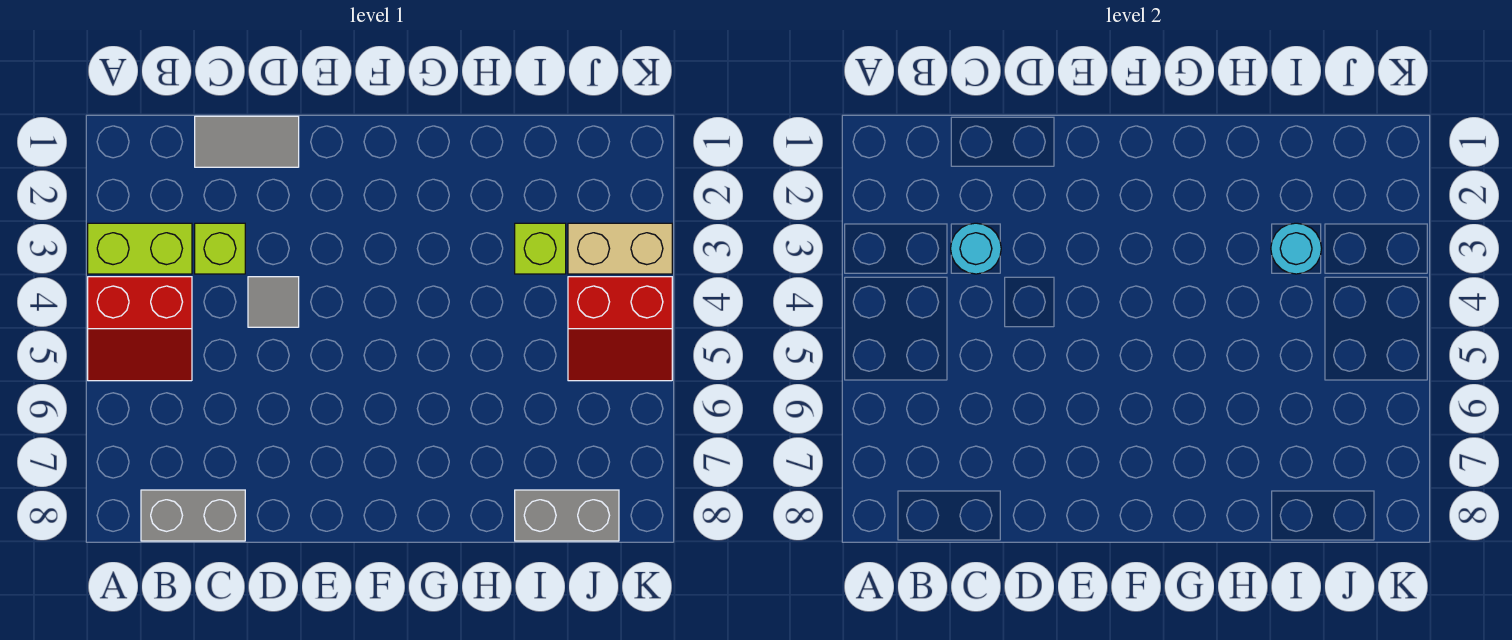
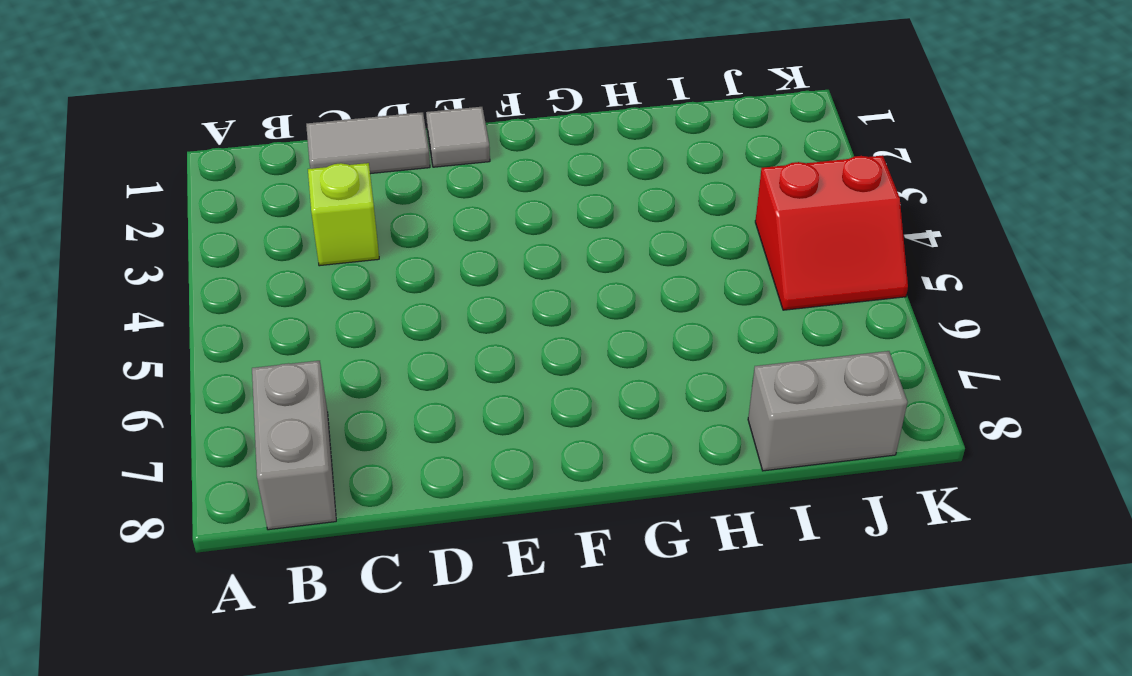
grey brick B7:B8 level 1 -> grey brick B8:C8 level 1
grey tile E1 level 1 -> grey tile D4 level 1
none -> lime brick A3:B3 level 1
none -> red slope A4:B5 level 1 top 4
none -> lime brick I3 level 1

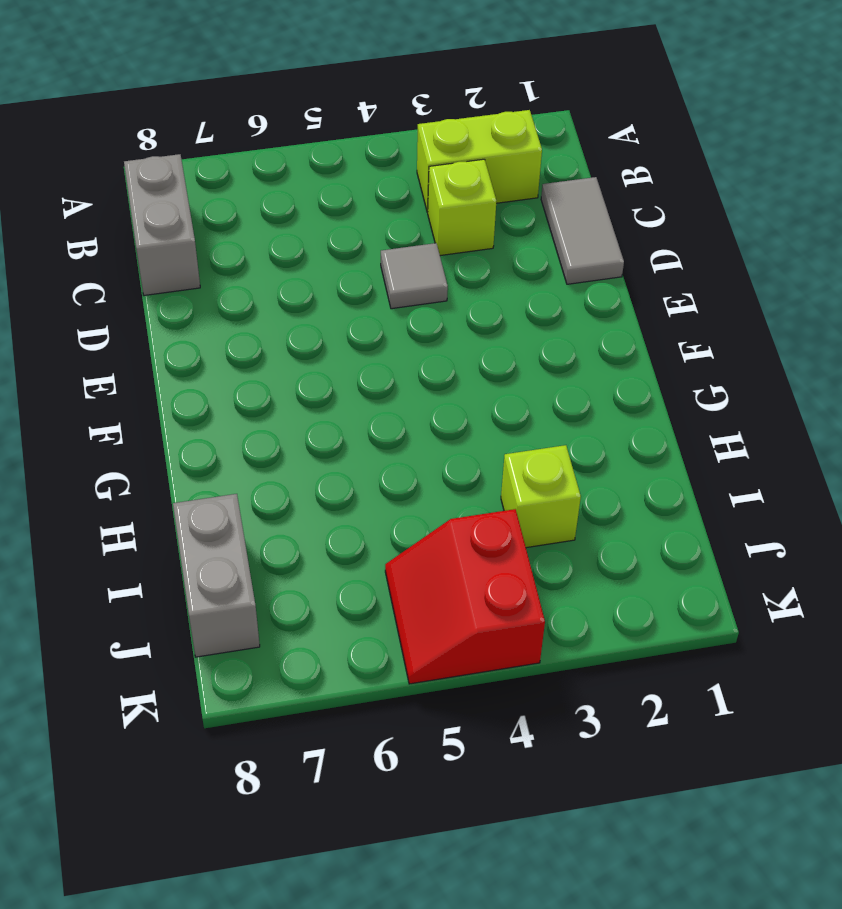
lime brick B2:B3 level 1 -> lime brick A3:B3 level 1
none -> red slope A4:B5 level 1 top 4
none -> tan brick J3:K3 level 1
none -> cyan round brick C3 level 2

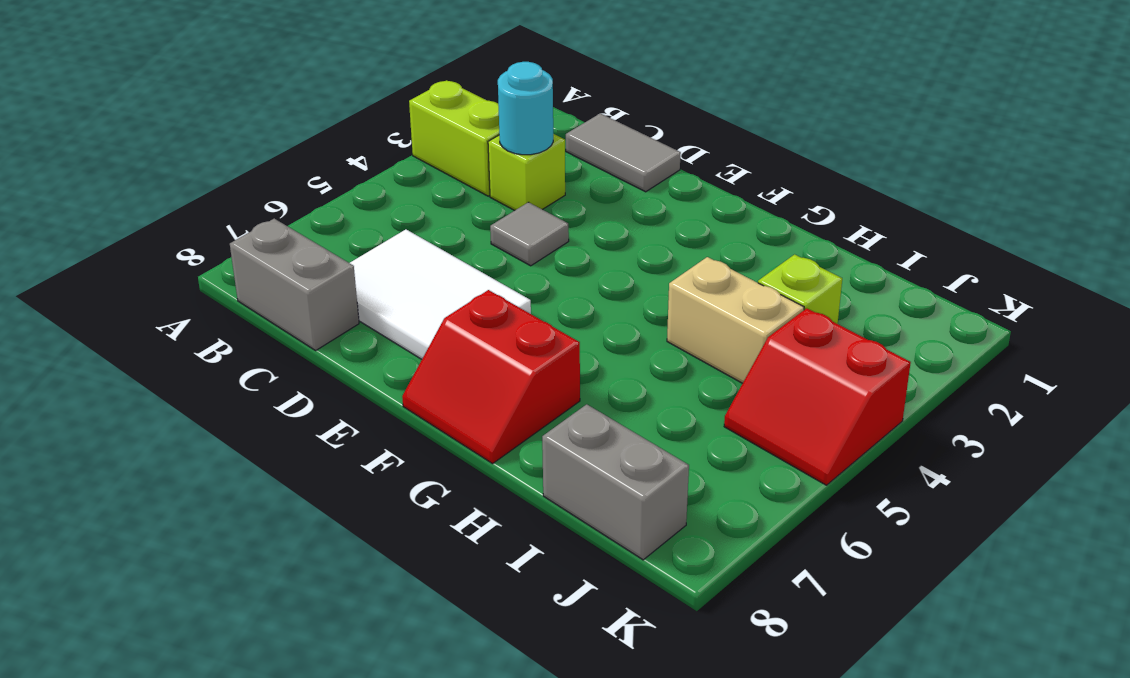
white tile C6:E7 level 1 -> none
red slope F7:G8 level 1 top 7 -> red slope A4:B5 level 1 top 4
tan brick H4:I4 level 1 -> tan brick J3:K3 level 1
none -> cyan round brick I3 level 2

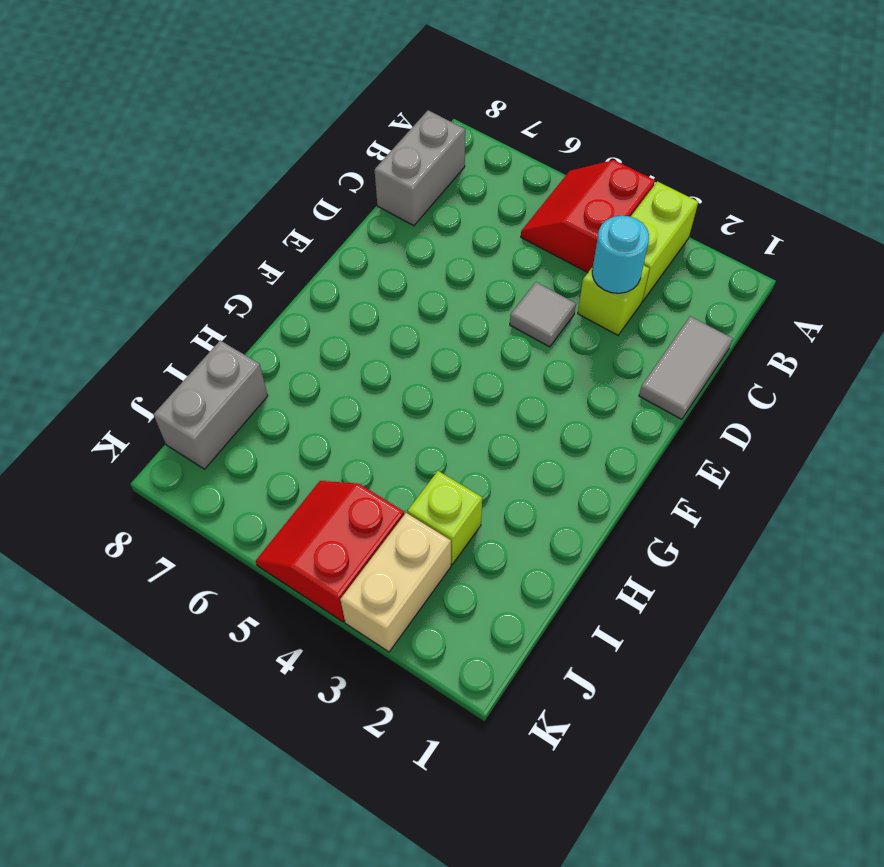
none -> cyan round brick I3 level 2

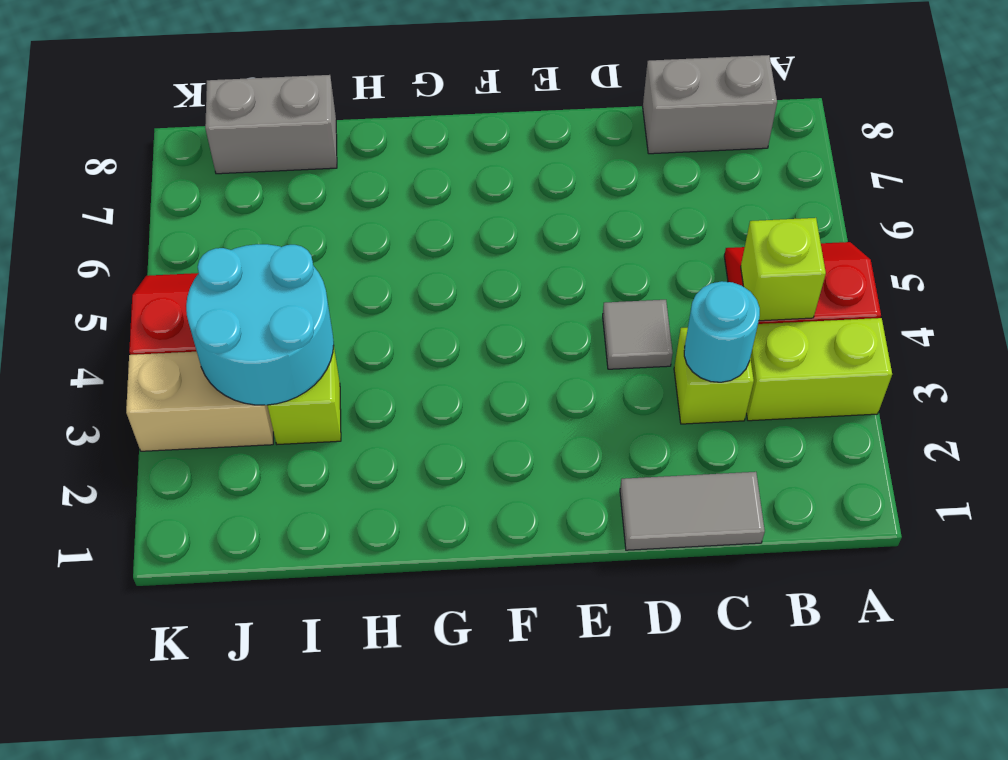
lime brick B4 level 2 -> none
cyan round brick I3:J4 level 2 -> cyan round brick I3 level 2

